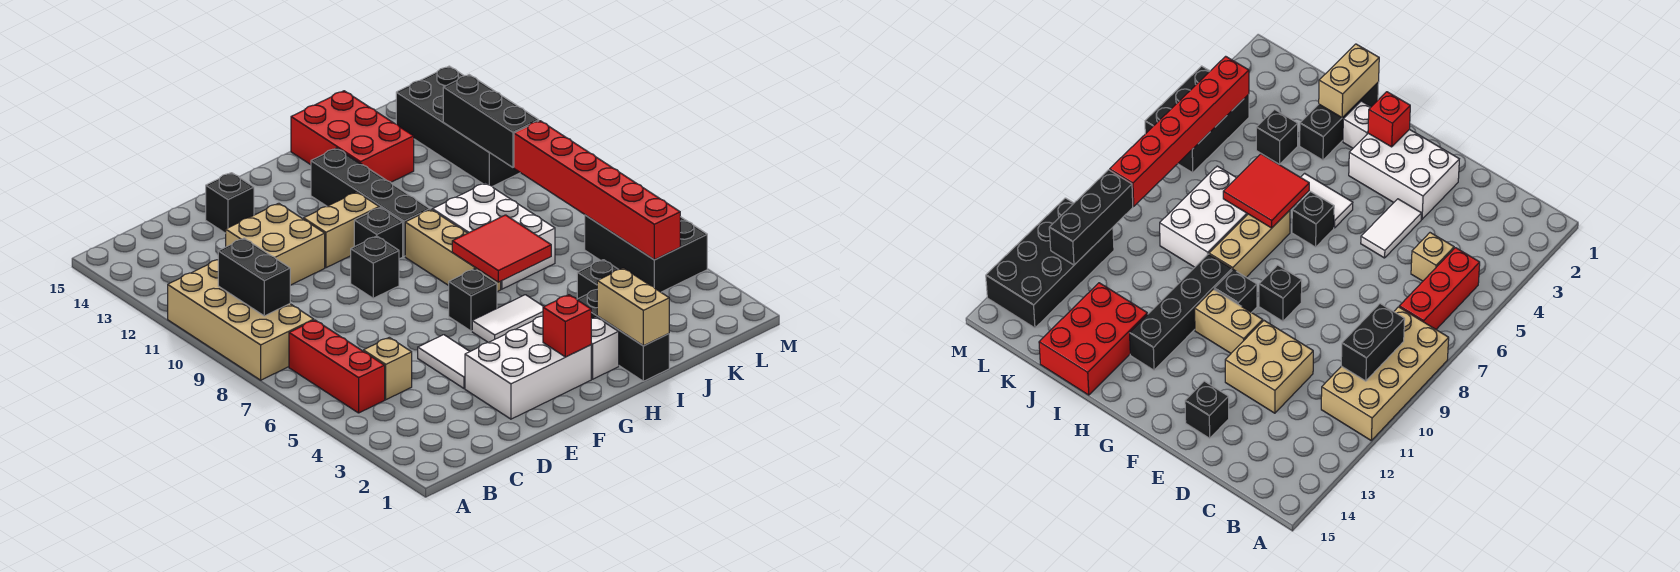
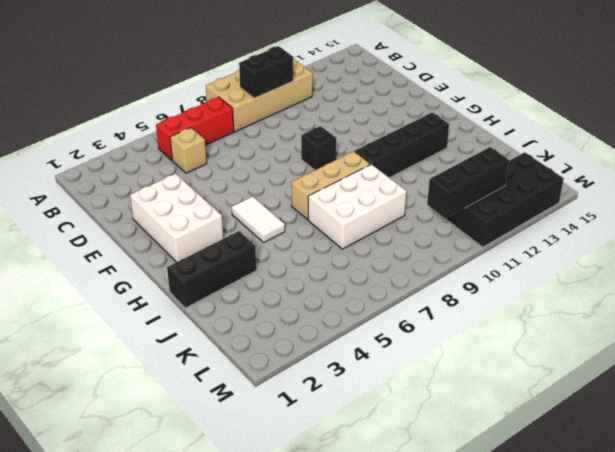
none -> tan brick D11:E12 level 1
none -> white tile E4:E5 level 1
none -> black brick E14 level 1

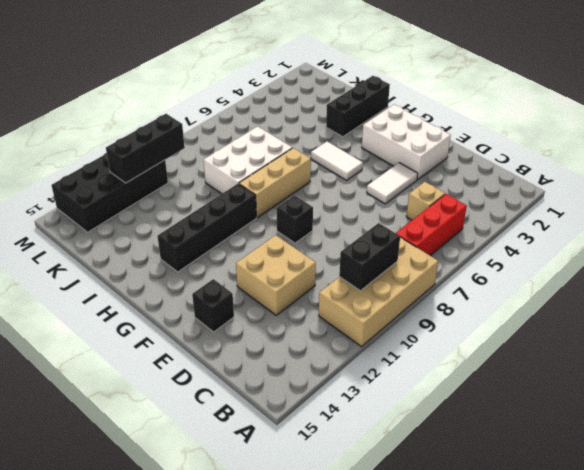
none -> tan brick F11:G11 level 1
none -> black brick G6 level 1
none -> black brick G10 level 1

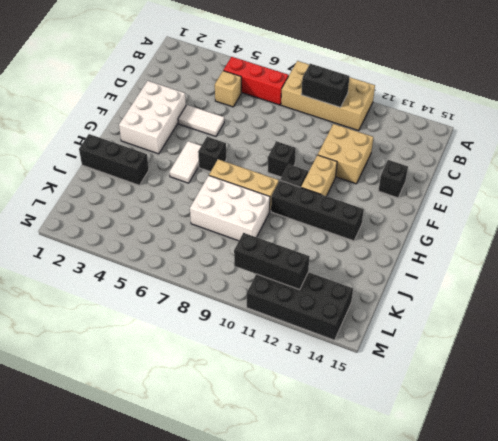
none -> white brick H2 level 1
none -> red brick I13:J15 level 1
none -> black brick J4 level 1

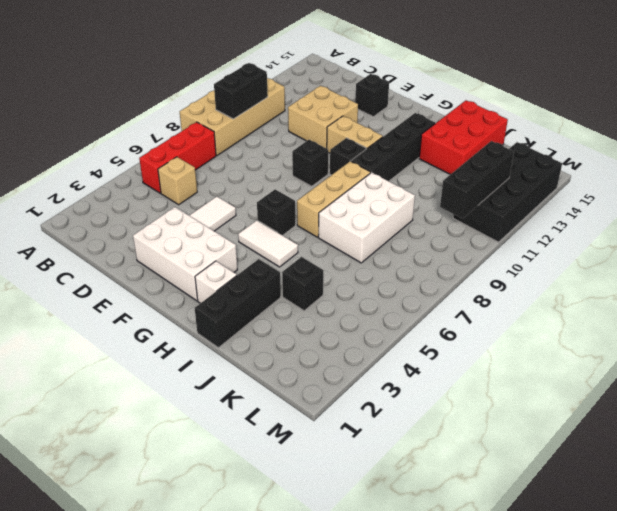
none -> black brick L4:M6 level 1
none -> red brick G2 level 2
none -> red tile H6:I7 level 2

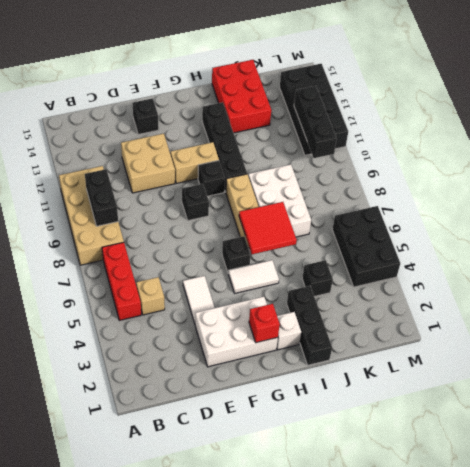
none -> tan brick I1:I2 level 2
none -> red brick L4:L9 level 2

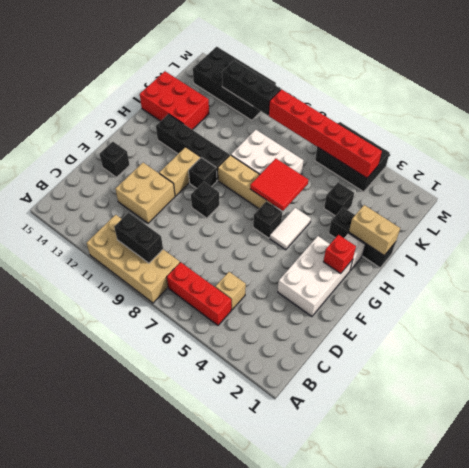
none -> white tile E4:E5 level 1

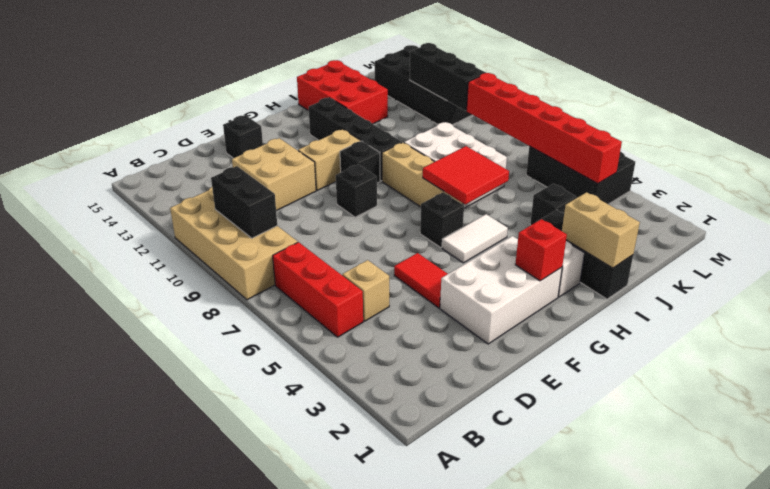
red tile E4:E5 level 1 -> white tile E4:E5 level 1

